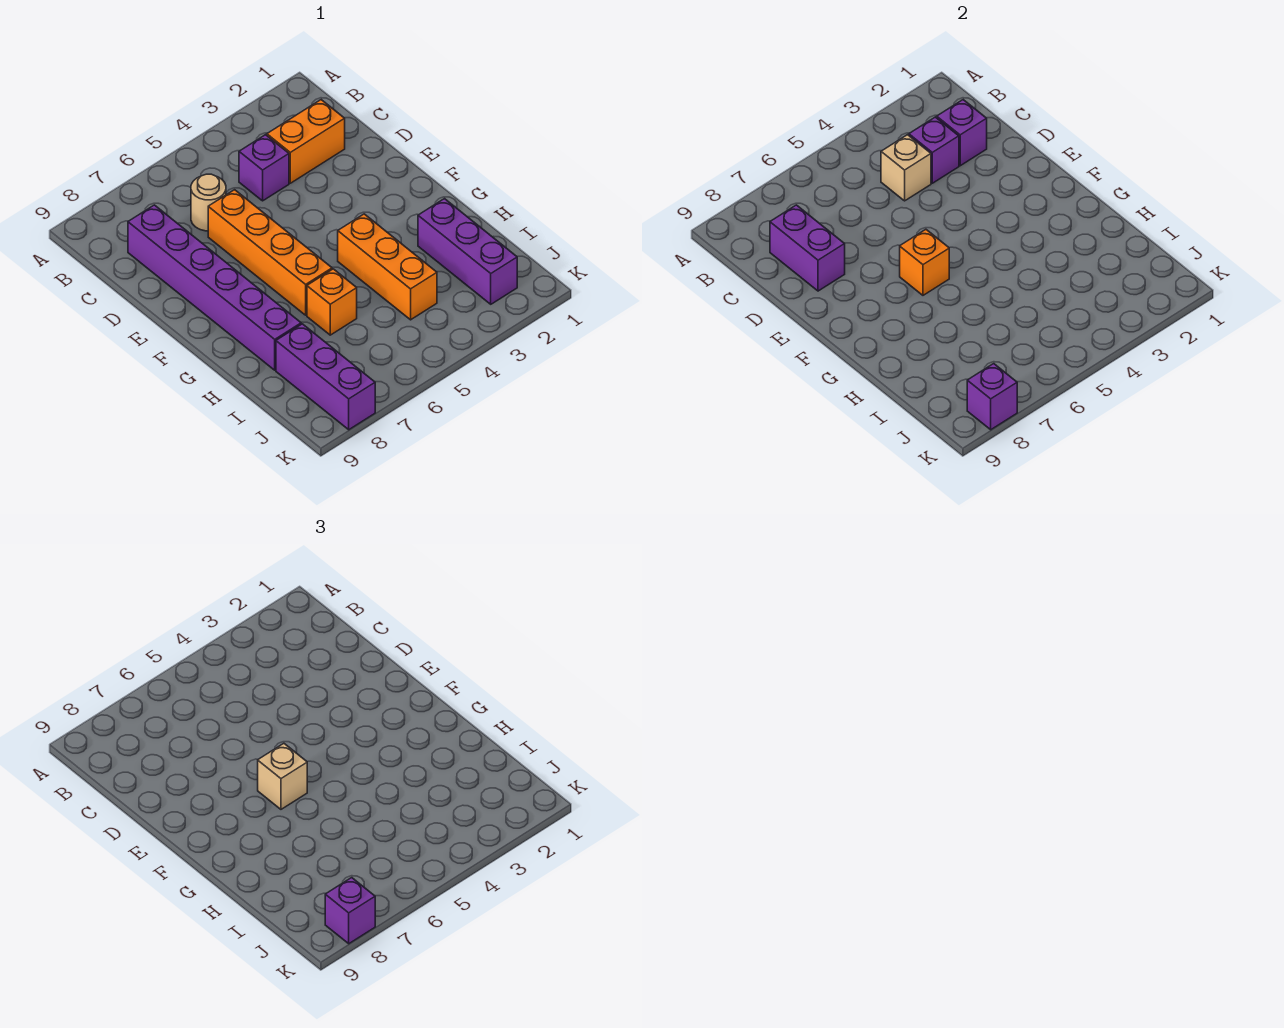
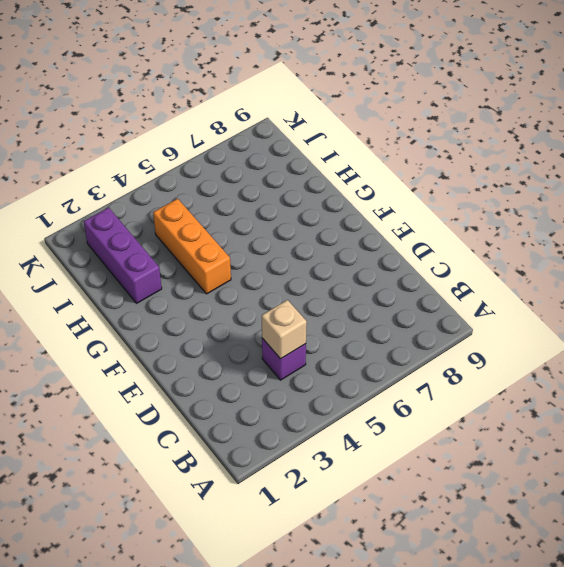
none -> orange brick C2:C3 level 1
none -> tan round brick C6 level 1
none -> purple brick C8:H8 level 1

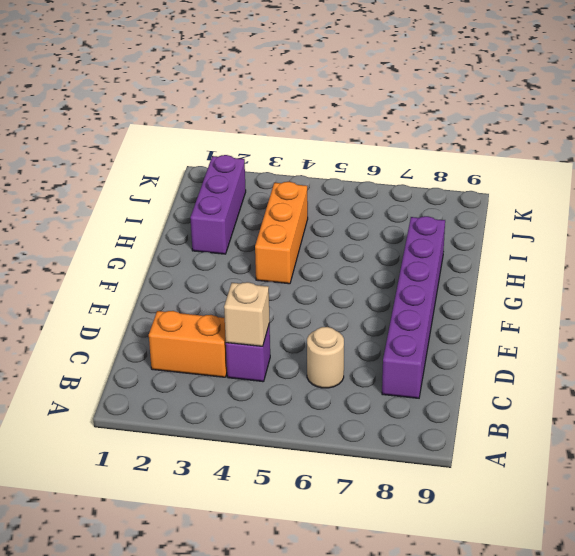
none -> orange brick D6:G6 level 1
none -> orange brick H6 level 1
none -> purple brick I8:K8 level 1

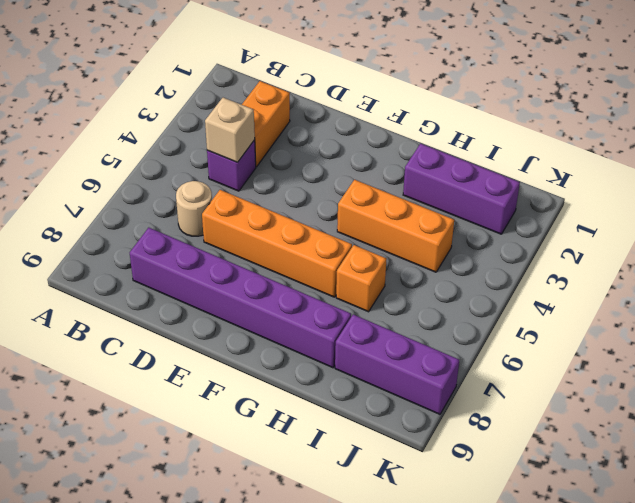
none -> purple brick C2 level 2
none -> purple brick C3 level 2
none -> purple brick C8:D8 level 2

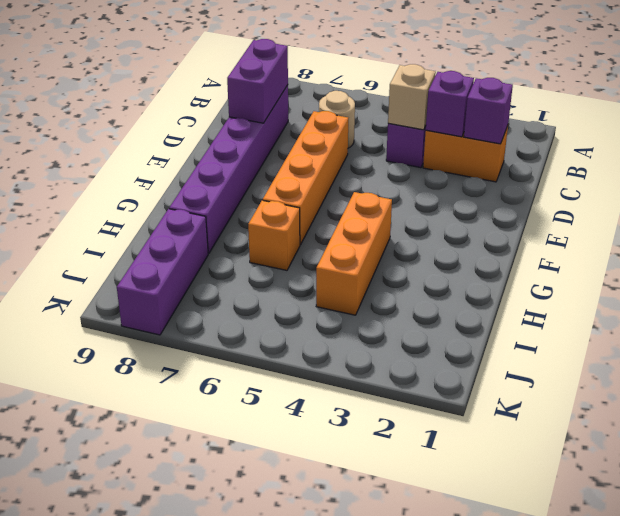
none -> purple brick H2:J2 level 1
none -> orange brick F6 level 2
none -> purple brick K8 level 2

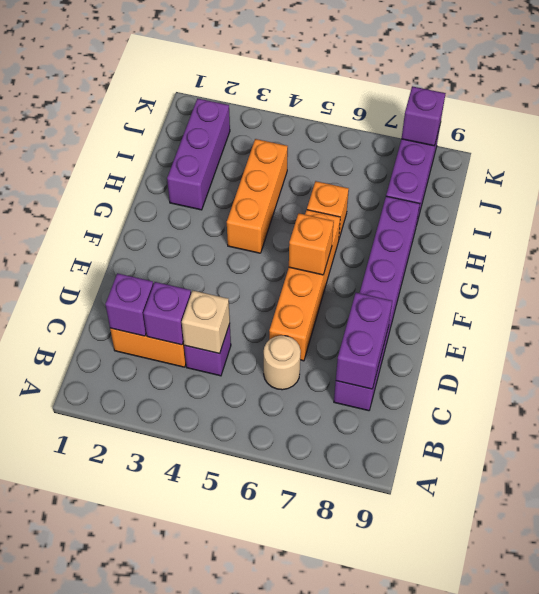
none -> tan brick F6 level 3
none -> purple brick K8 level 3

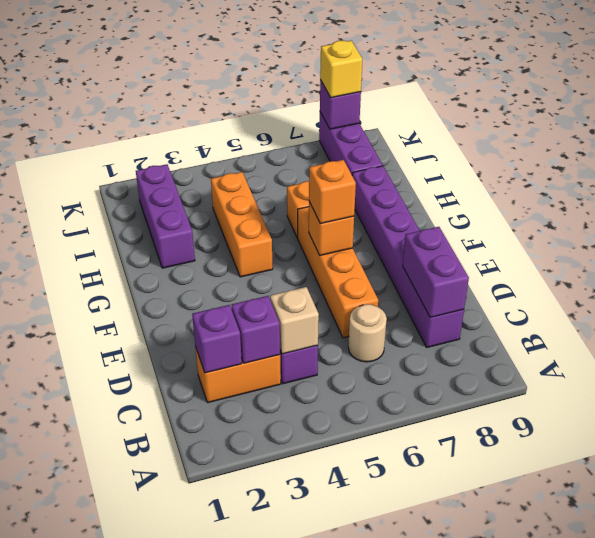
orange brick F6 level 3 -> tan brick F6 level 3
yellow brick K8 level 3 -> purple brick K8 level 3

